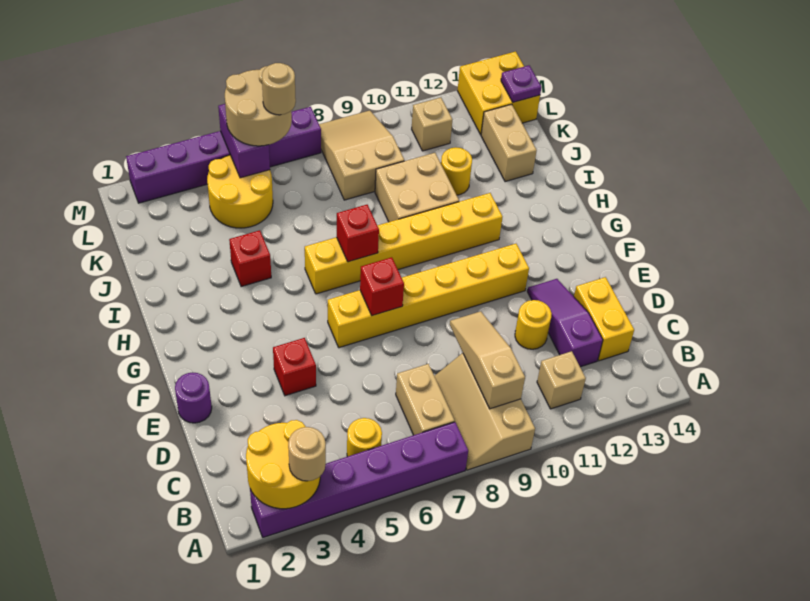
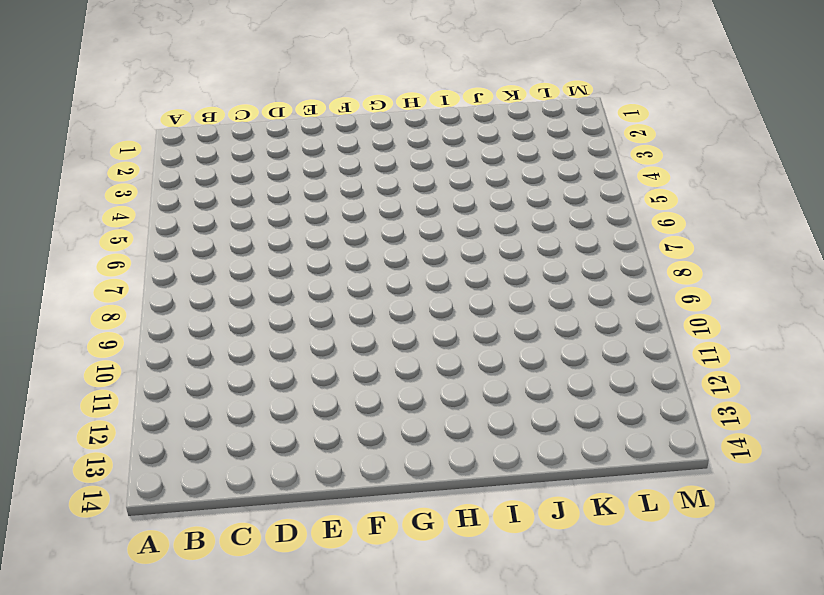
none -> purple brick A2:A7 level 1
none -> tan slope A8:C9 level 1 top 9
none -> yellow round brick B5 level 1
none -> tan brick B7:C7 level 1

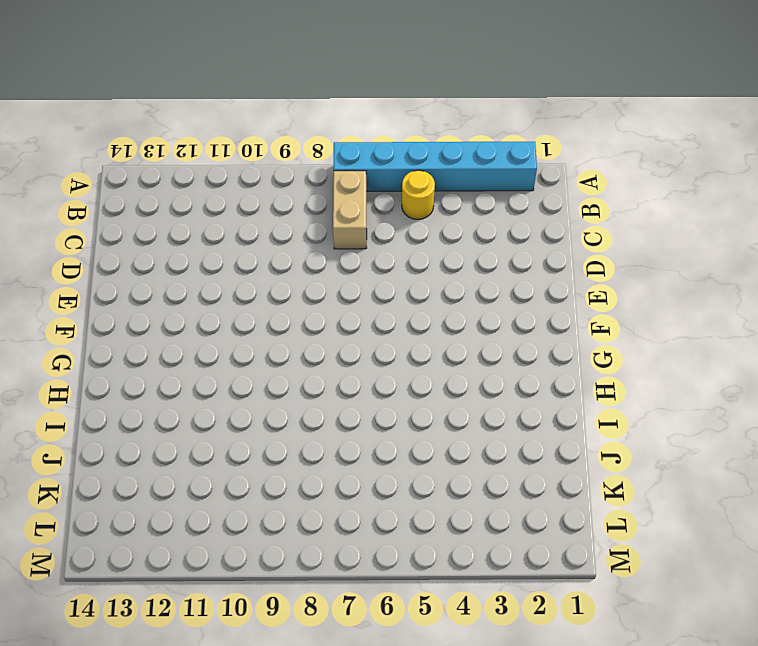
cyan brick A2:A7 level 1 -> purple brick A2:A7 level 1
none -> tan slope A8:C9 level 1 top 9
none -> tan brick B11 level 1
none -> purple slope C12:E12 level 1 top C
none -> yellow brick C13:D13 level 1

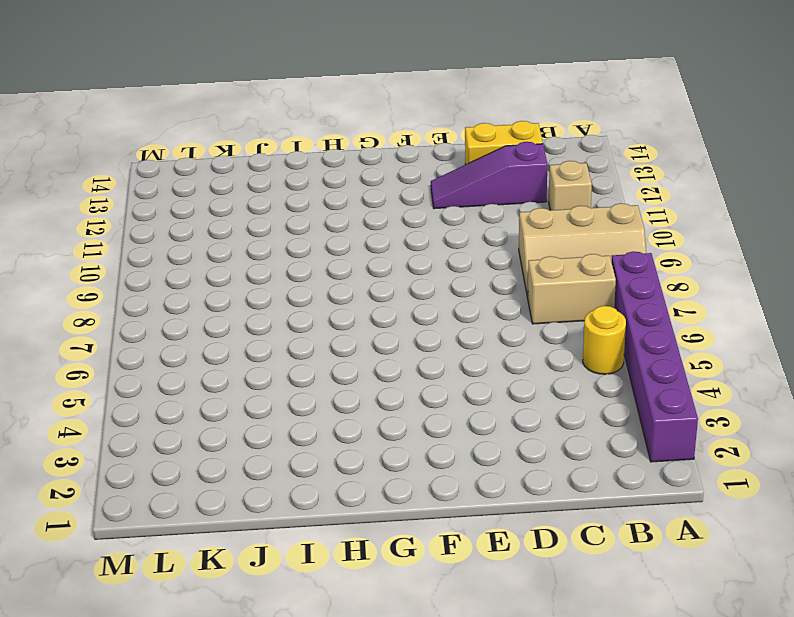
none -> yellow round brick D11 level 1
none -> purple round brick E1 level 1
none -> red brick E4 level 1
none -> yellow brick F6:F11 level 1

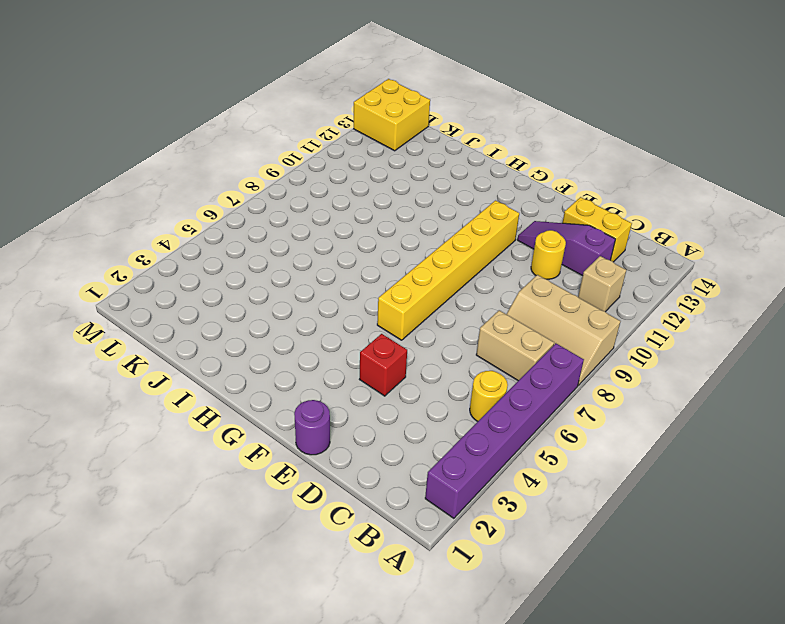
none -> yellow brick H6:H11 level 1
none -> red brick I4 level 1
none -> tan brick I9:J10 level 1
none -> yellow round brick J11 level 1

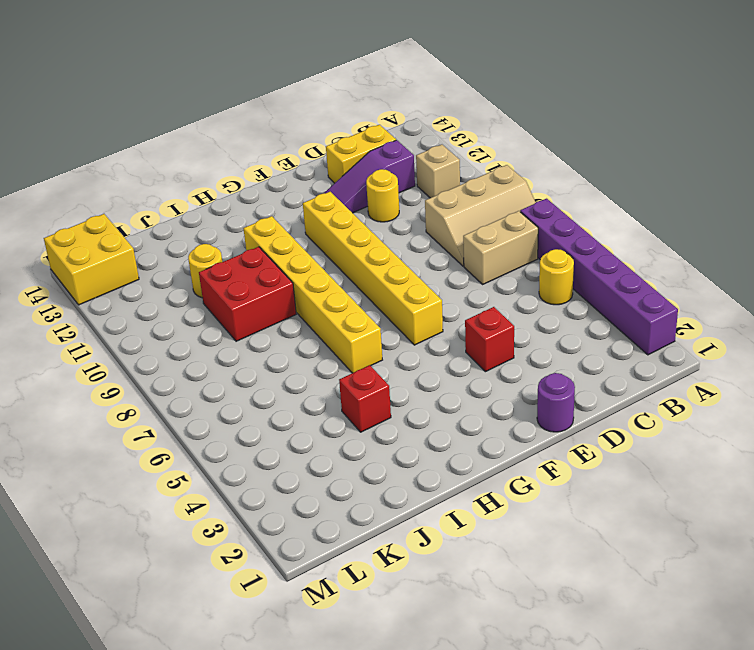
red brick I9:J10 level 1 -> tan brick I9:J10 level 1
none -> tan brick J13:K13 level 1
none -> yellow round brick K4:L5 level 1
none -> tan slope K8:M9 level 1 top K
none -> tan brick L11 level 1

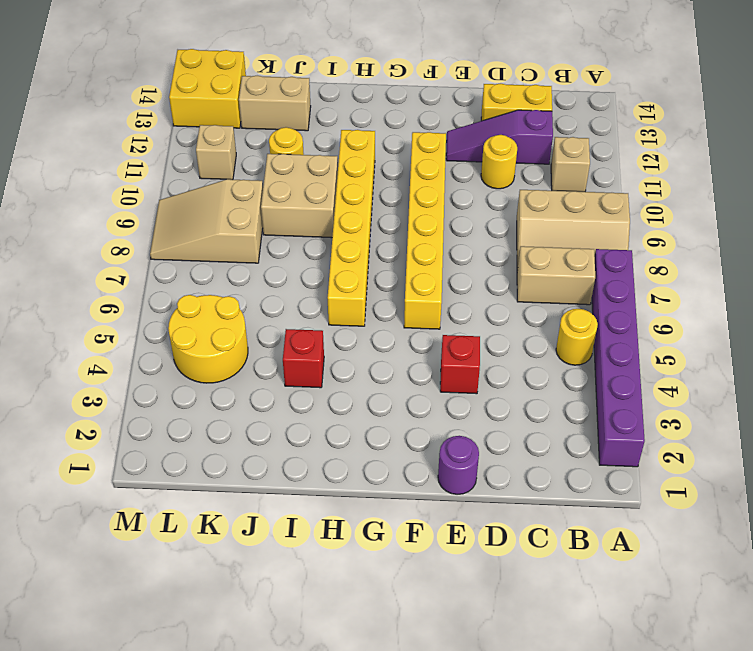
none -> purple brick M2:M7 level 1
none -> yellow round brick A2:B3 level 2
none -> tan slope B9:D9 level 2 top B
none -> red brick F7 level 2

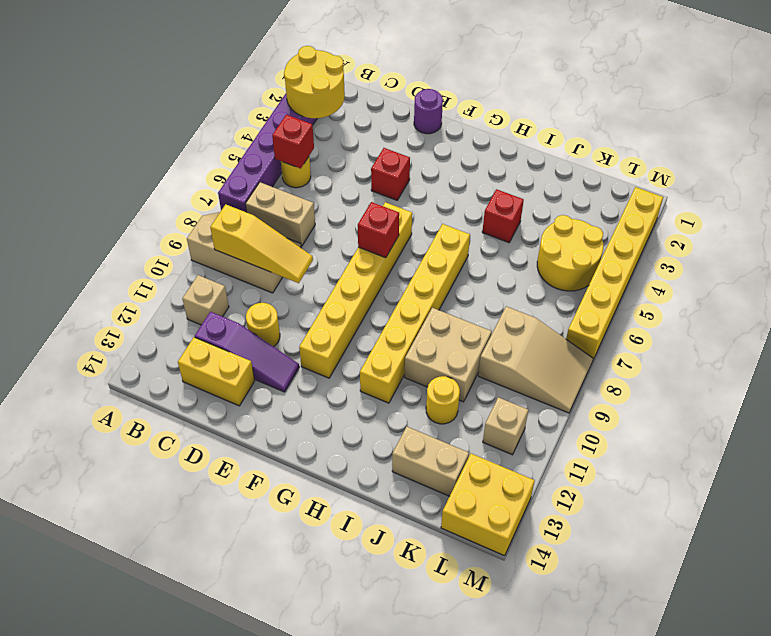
red brick B5 level 2 -> red brick H7 level 2
yellow slope B9:D9 level 2 top B -> tan slope B9:D9 level 2 top B
yellow brick M2:M7 level 1 -> purple brick M2:M7 level 1
none -> purple brick L5:M5 level 2
none -> purple plate L14 level 2
none -> tan round brick A3 level 3
none -> tan round brick L5:M6 level 3

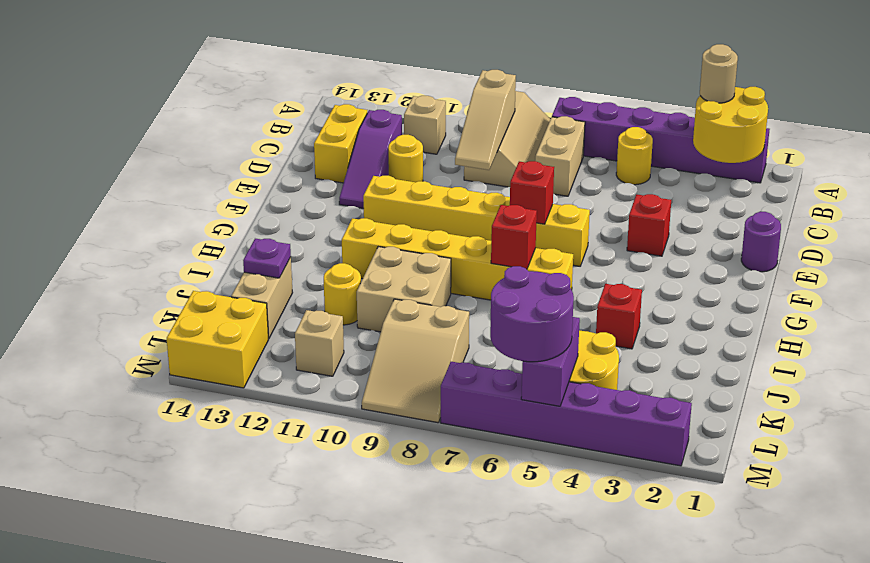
purple plate J13 level 2 -> purple plate L14 level 2
purple round brick L5:M6 level 3 -> tan round brick L5:M6 level 3
none -> tan round brick L6 level 4

